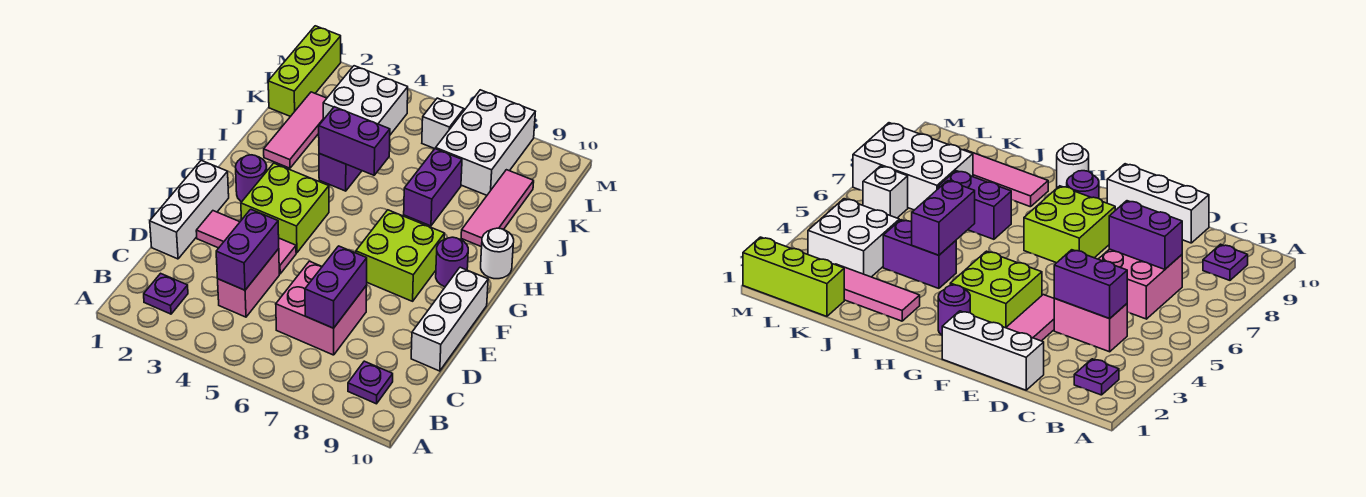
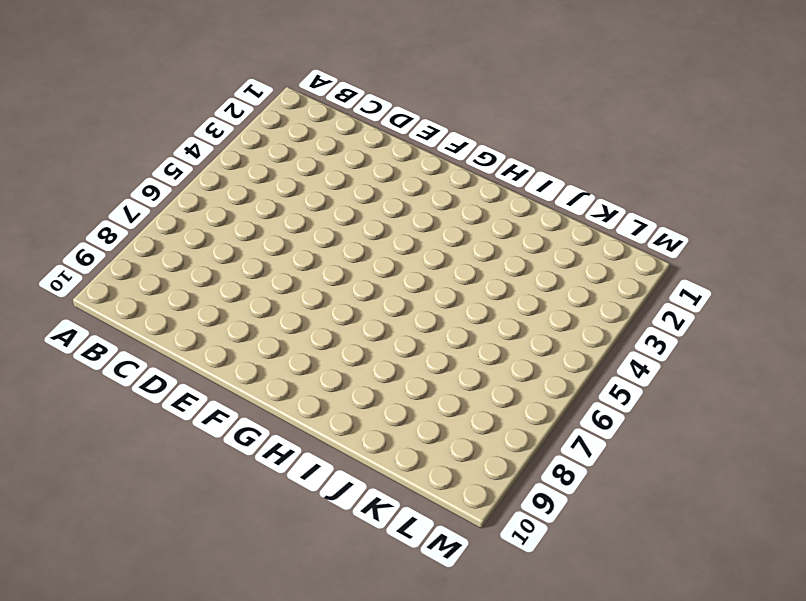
none -> purple plate B2 level 1
none -> purple plate B9 level 1
none -> pink brick C4:D4 level 1

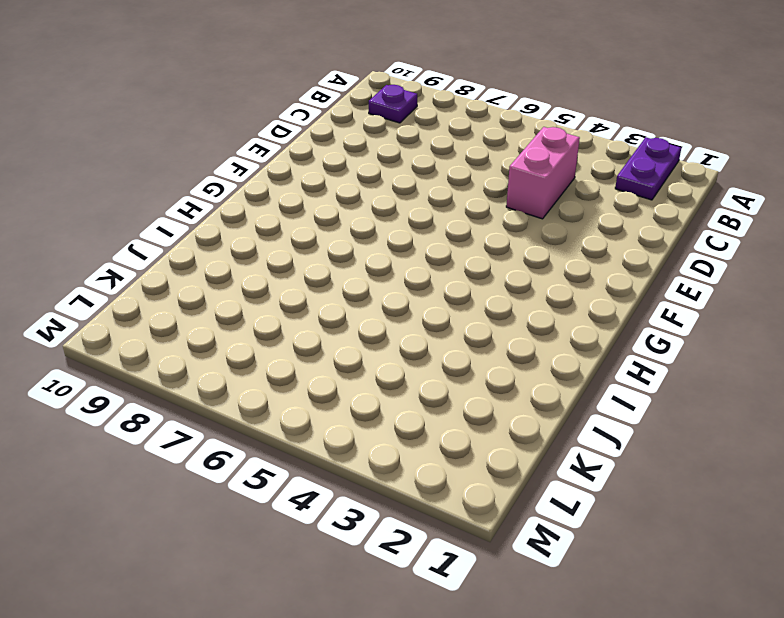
purple plate A2:B2 level 1 -> purple plate B2 level 1
none -> pink brick C6:D7 level 1
none -> white brick D1:F1 level 1
none -> white brick D10:F10 level 1

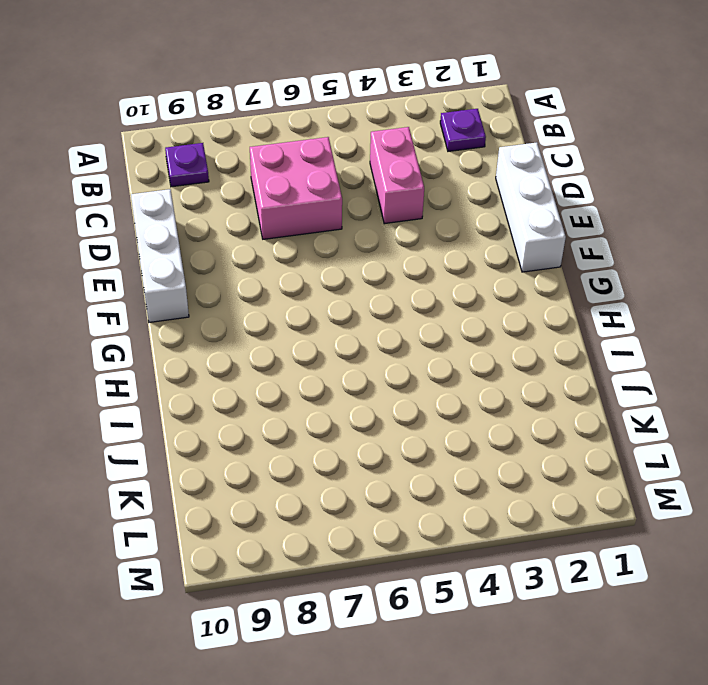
none -> pink tile E2:E4 level 1
none -> lime brick F3:G4 level 1
none -> lime brick F7:G8 level 1

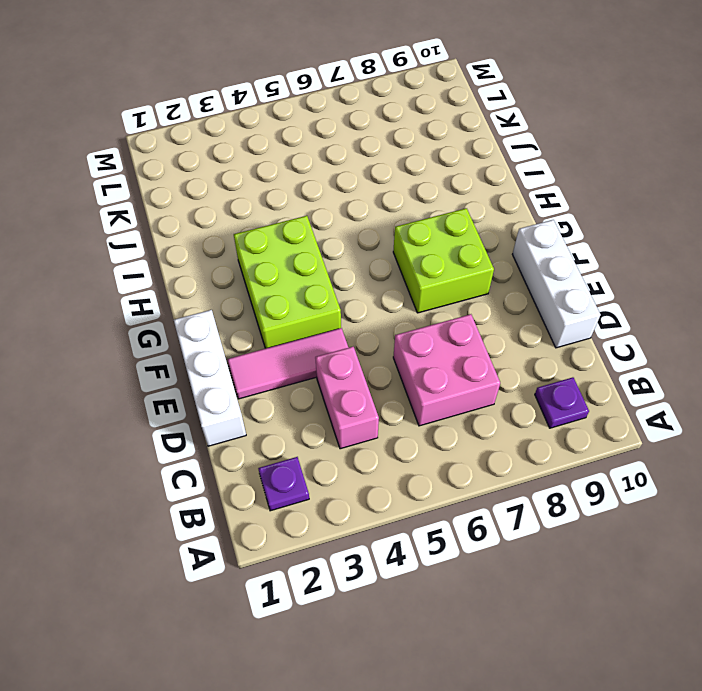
lime brick F3:H4 level 1 -> lime brick F3:G4 level 1
none -> purple round brick G2 level 1
none -> purple round brick G9 level 1
none -> white round brick H10 level 1

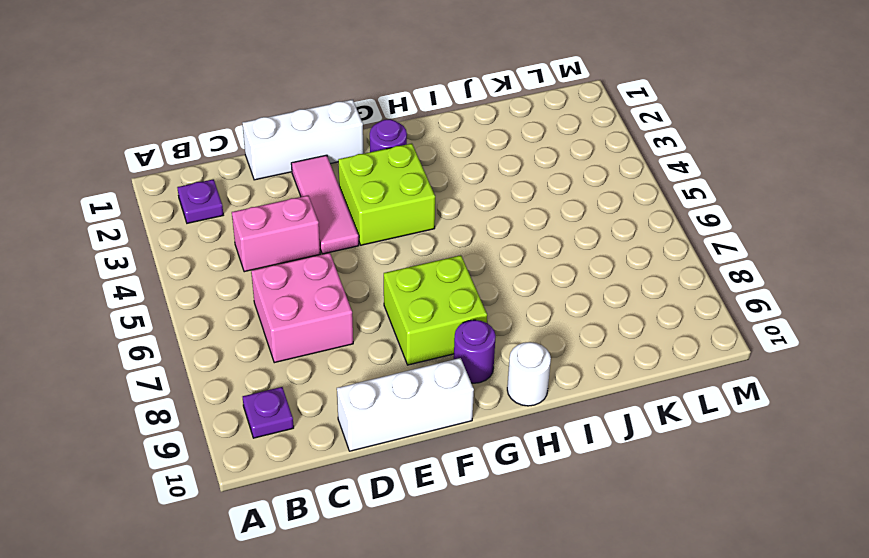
none -> pink tile I2:K2 level 1
none -> purple brick I4:J4 level 1
none -> purple brick I7:J7 level 1

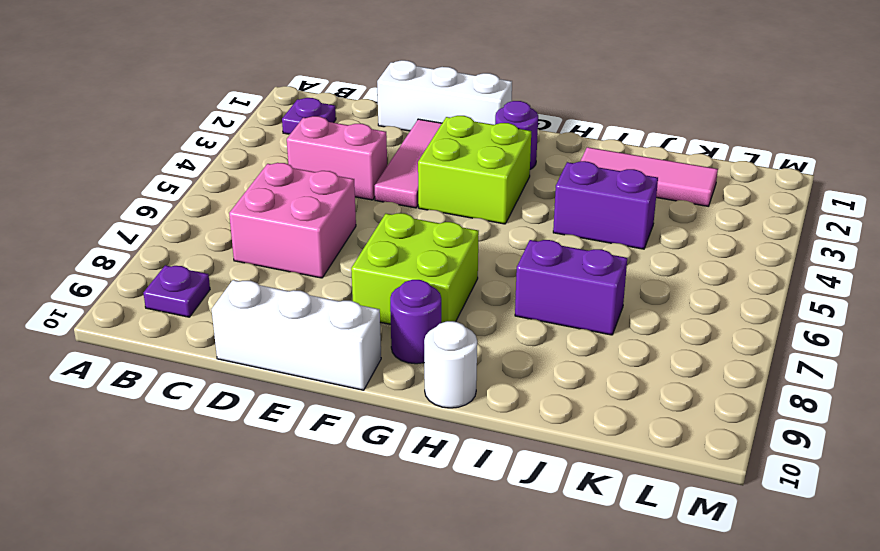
none -> pink tile I9:K9 level 1
none -> lime brick K1:M1 level 1
none -> white brick K3:L4 level 1

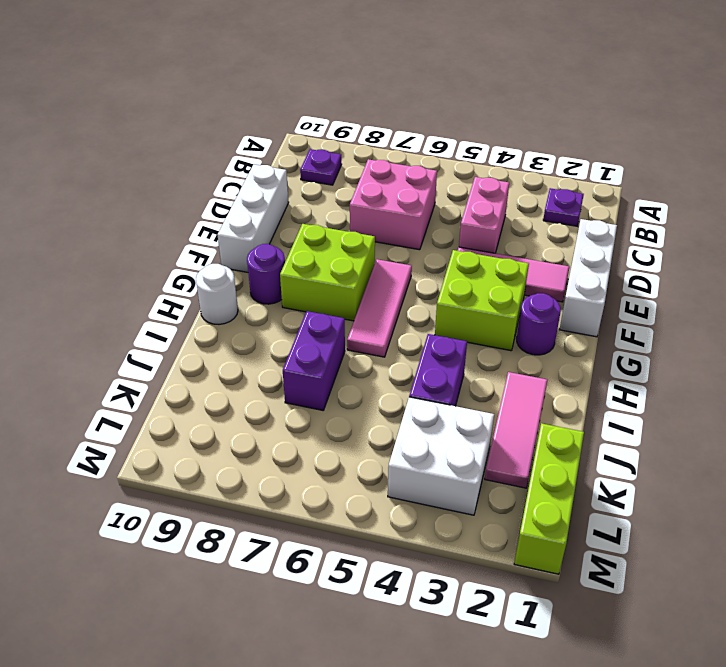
pink tile F6:H6 level 1 -> pink tile I9:K9 level 1
none -> white brick K7:M8 level 1
none -> white brick L6 level 1
none -> purple brick C4:D4 level 2

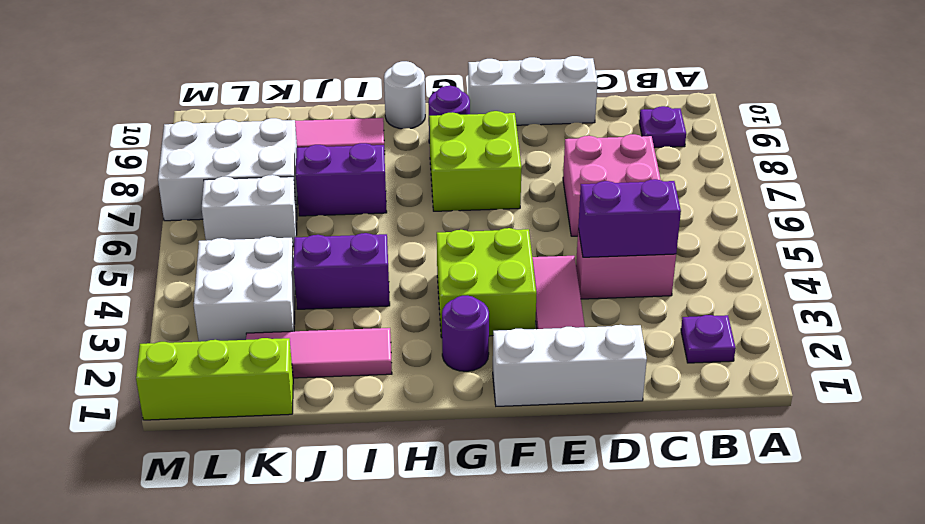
white brick K6:L6 level 1 -> white brick L6 level 1
none -> purple brick C7:D7 level 2
none -> purple brick I4:I5 level 2

